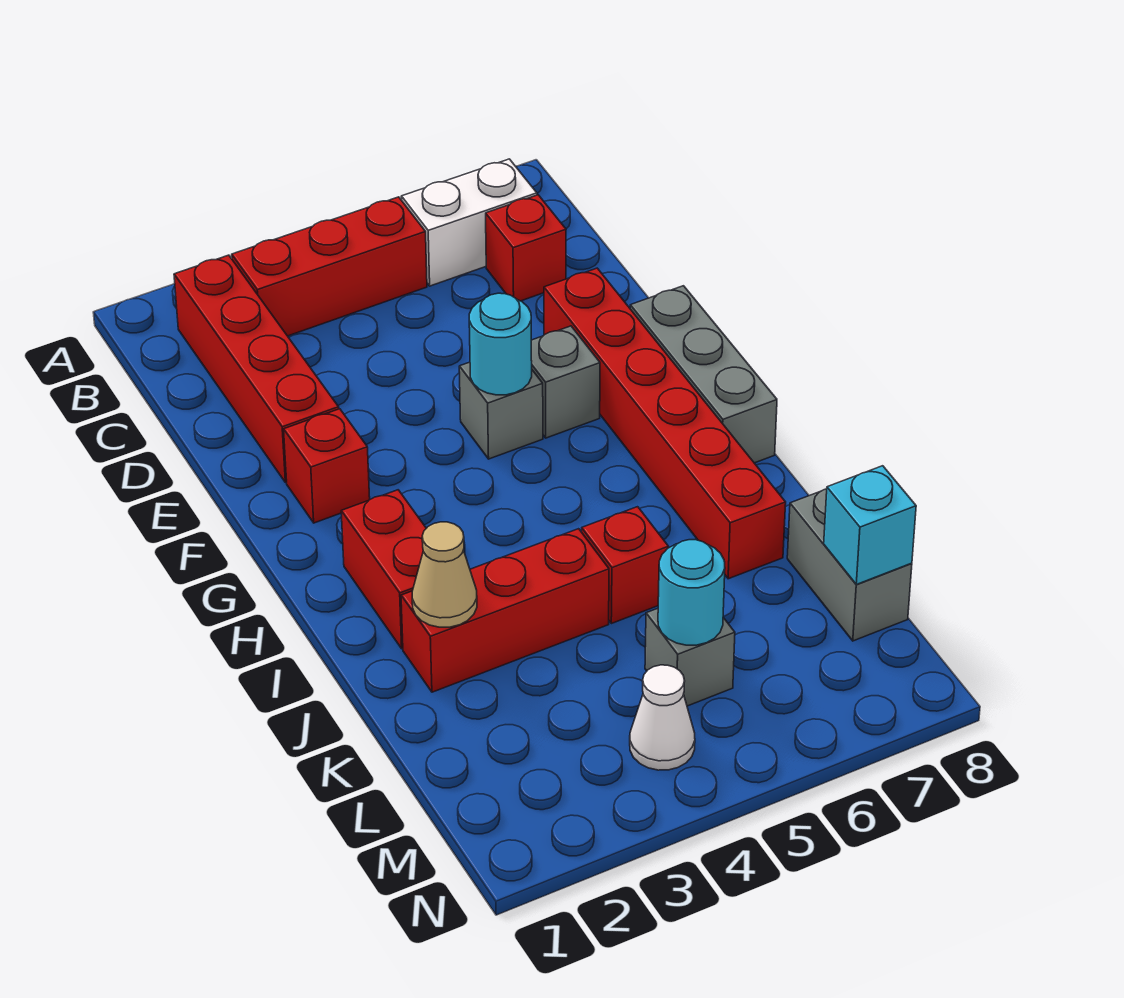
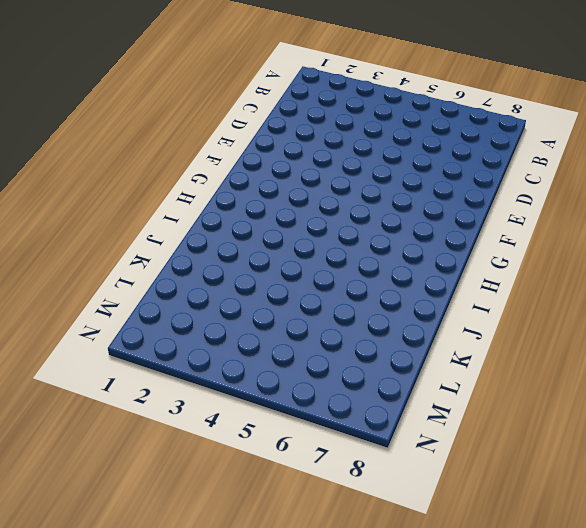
none -> red brick B2:E2 level 1
none -> red brick B3:B5 level 1
none -> white brick B6:B7 level 1

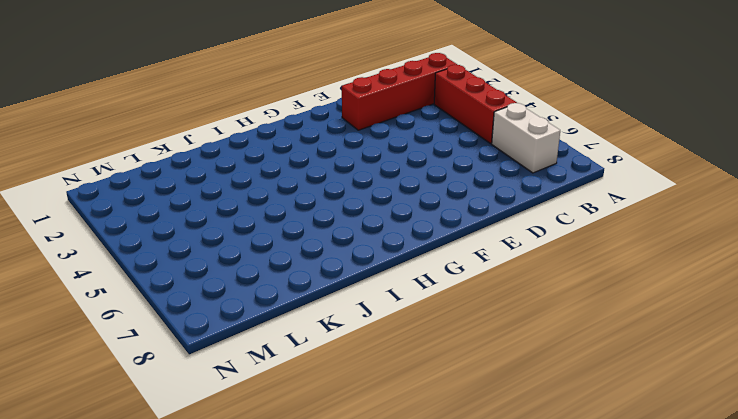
none -> red brick C7 level 1
none -> red brick E7:J7 level 1
none -> red brick F2 level 1

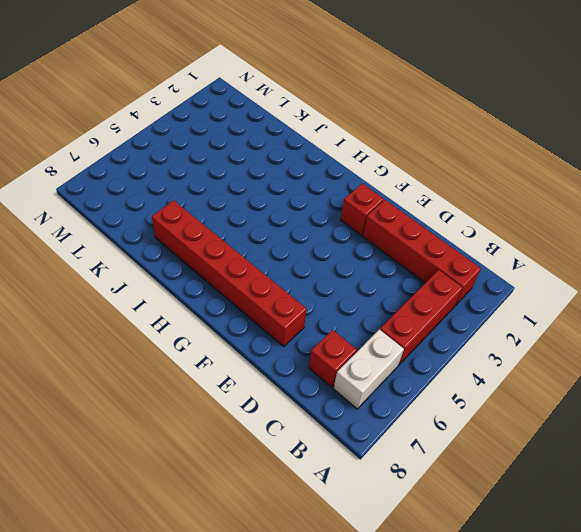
none -> grey brick F5 level 1
none -> grey brick F6 level 1
none -> grey brick F8:H8 level 1

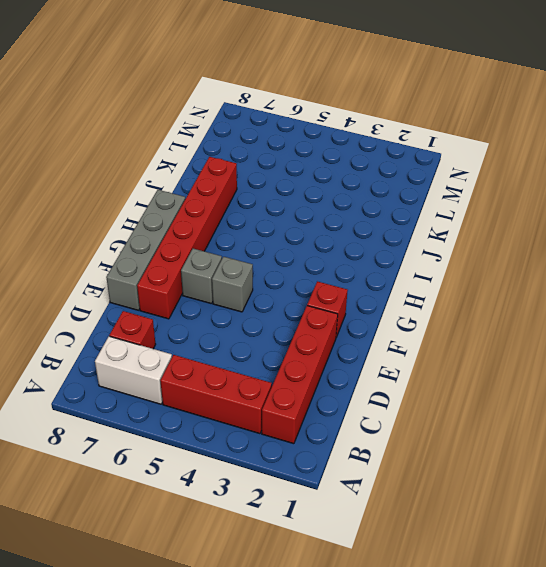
grey brick E8:H8 level 1 -> grey brick F8:H8 level 1
none -> red brick H2:I2 level 1
none -> red brick J2:J4 level 1
none -> red brick J5 level 1

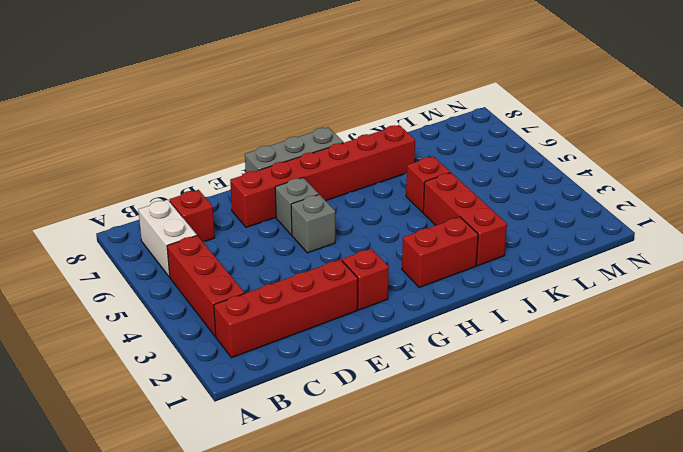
none -> grey brick K8:L8 level 1
none -> grey brick L5 level 1
none -> white cone M4 level 1

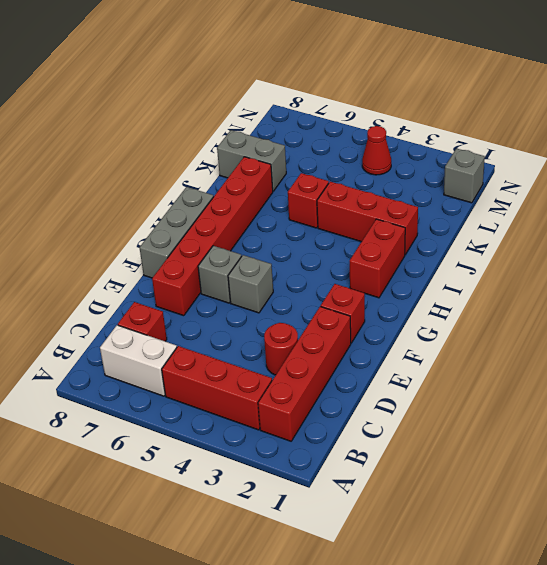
red round brick D3 level 1 -> none
grey brick K7:K8 level 1 -> grey brick K8:L8 level 1
grey brick M1 level 1 -> grey brick L5 level 1
red cone M4 level 1 -> white cone M4 level 1
none -> cyan round brick F5 level 2
none -> tan cone J2 level 2
none -> cyan round brick L5 level 2

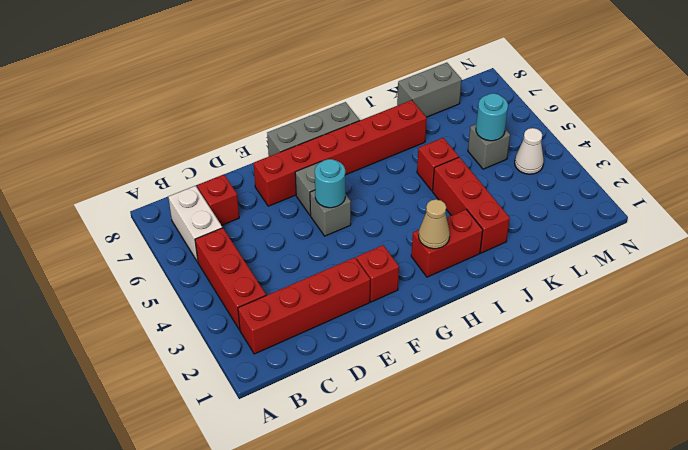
tan cone H2 level 2 -> tan cone J2 level 2
none -> cyan brick L8 level 2

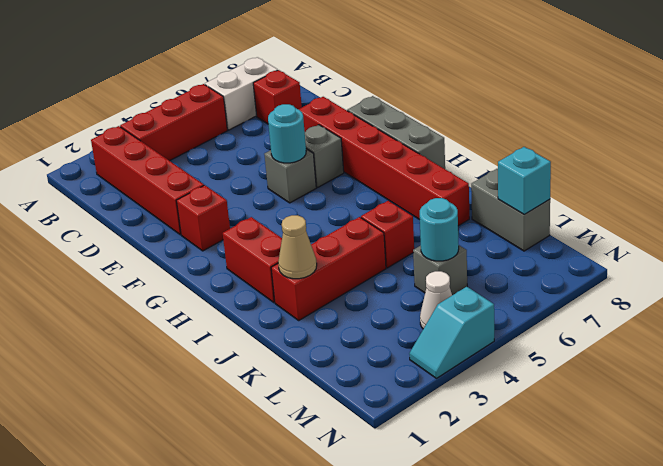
cyan slope N3:N4 level 1 top 4 -> none

